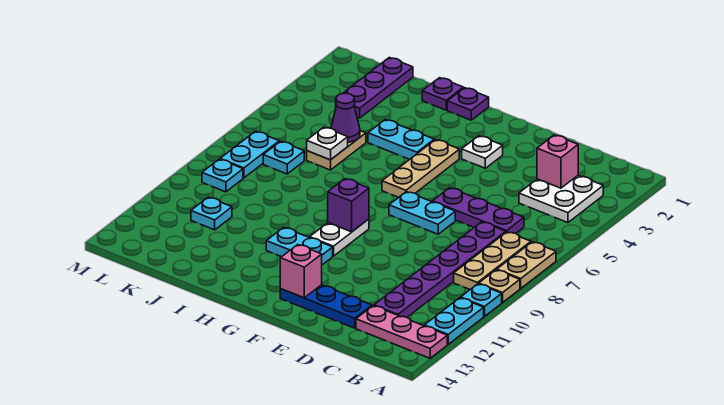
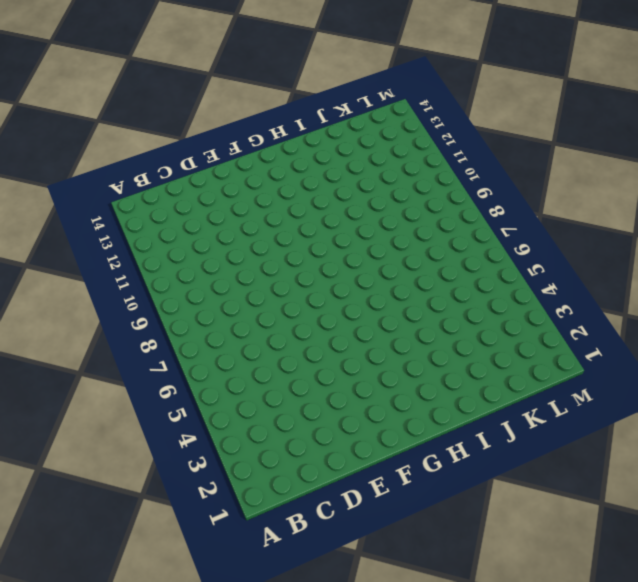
none -> tan plate A7:A8 level 1
none -> tan plate A9 level 1
none -> cyan plate A10 level 1

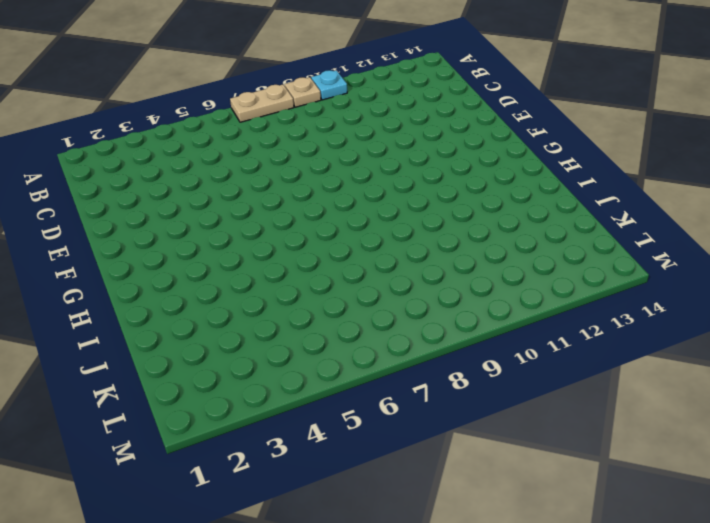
none -> cyan plate A11:A12 level 1
none -> pink plate A13:C13 level 1
none -> white plate B3:C4 level 1

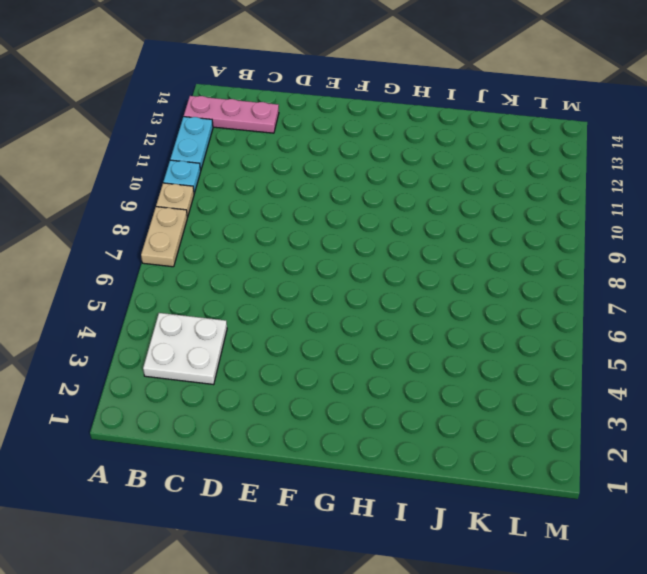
none -> tan plate B7:B9 level 1
none -> purple plate C6:E6 level 1
none -> purple plate C7:C12 level 1

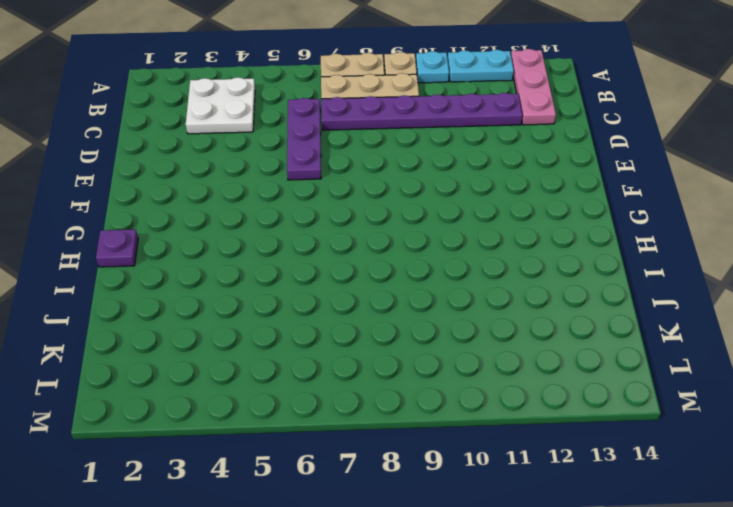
none -> blue plate D13:F13 level 1
none -> cyan plate E7:F7 level 1
none -> white plate F3 level 1

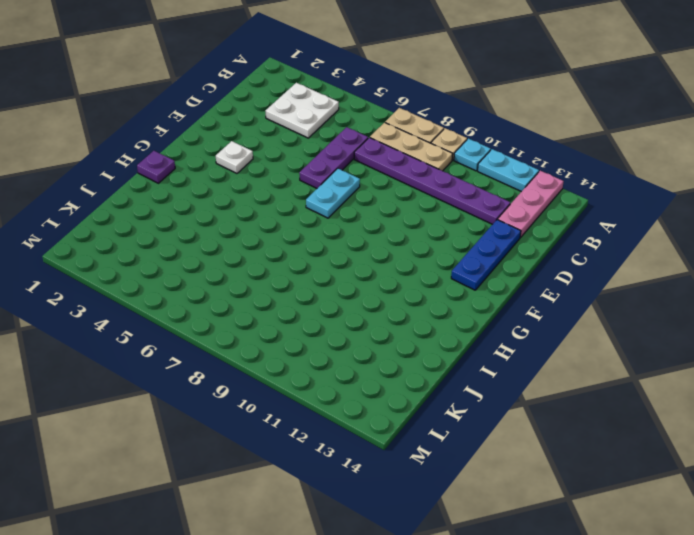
none -> tan plate G4:G6 level 1
none -> white plate G9:G10 level 1
none -> cyan plate G11:H11 level 1

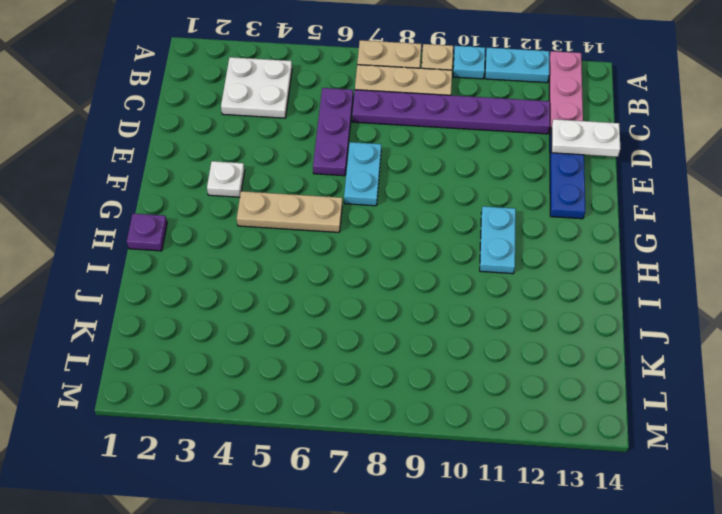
white plate D13:D14 level 2 -> white plate G9:G10 level 1
none -> cyan plate H4:I4 level 1
none -> purple plate I1 level 1
none -> tan plate J5:J6 level 1

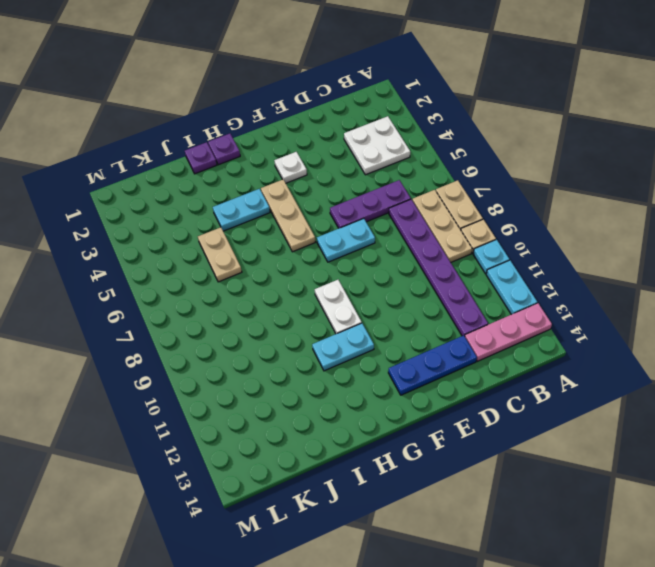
none -> purple plate K1:K3 level 1
none -> cyan plate K7 level 1
none -> cyan plate K11 level 1

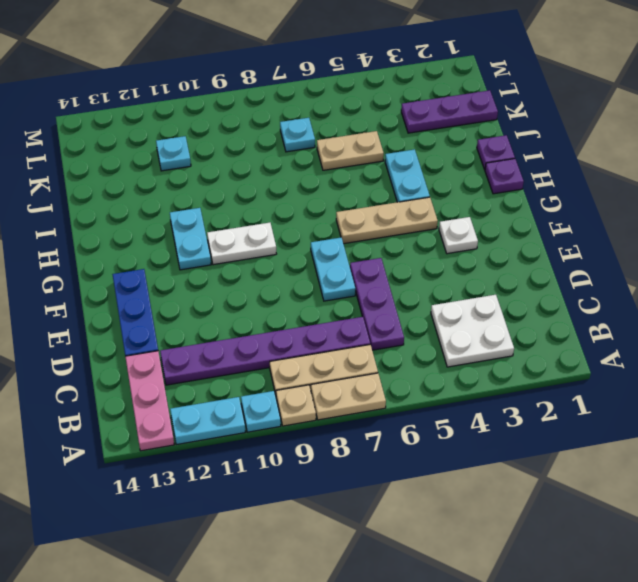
none -> cyan plate L7:L8 level 1
none -> cyan plate L9 level 1
none -> pink brick C3 level 2

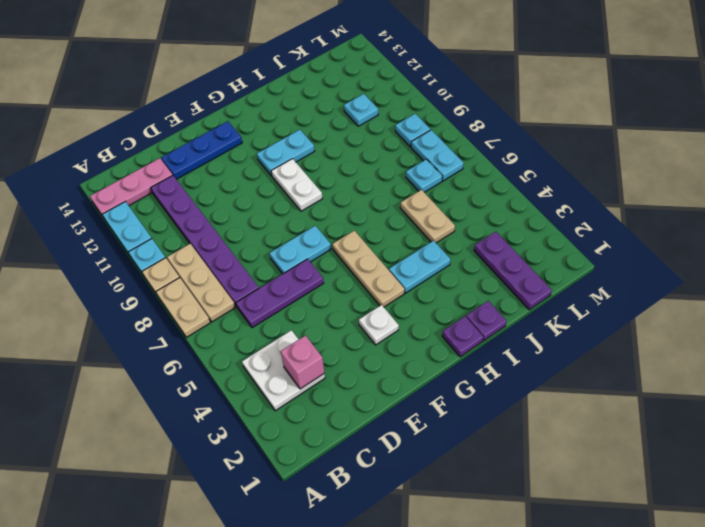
none -> pink brick F13 level 2
none -> purple brick G9 level 2
none -> purple cone J5 level 2

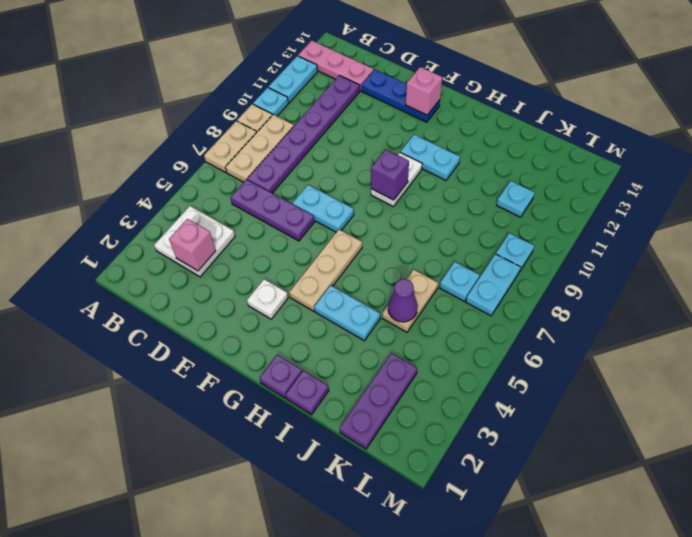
none -> white plate J6 level 2

